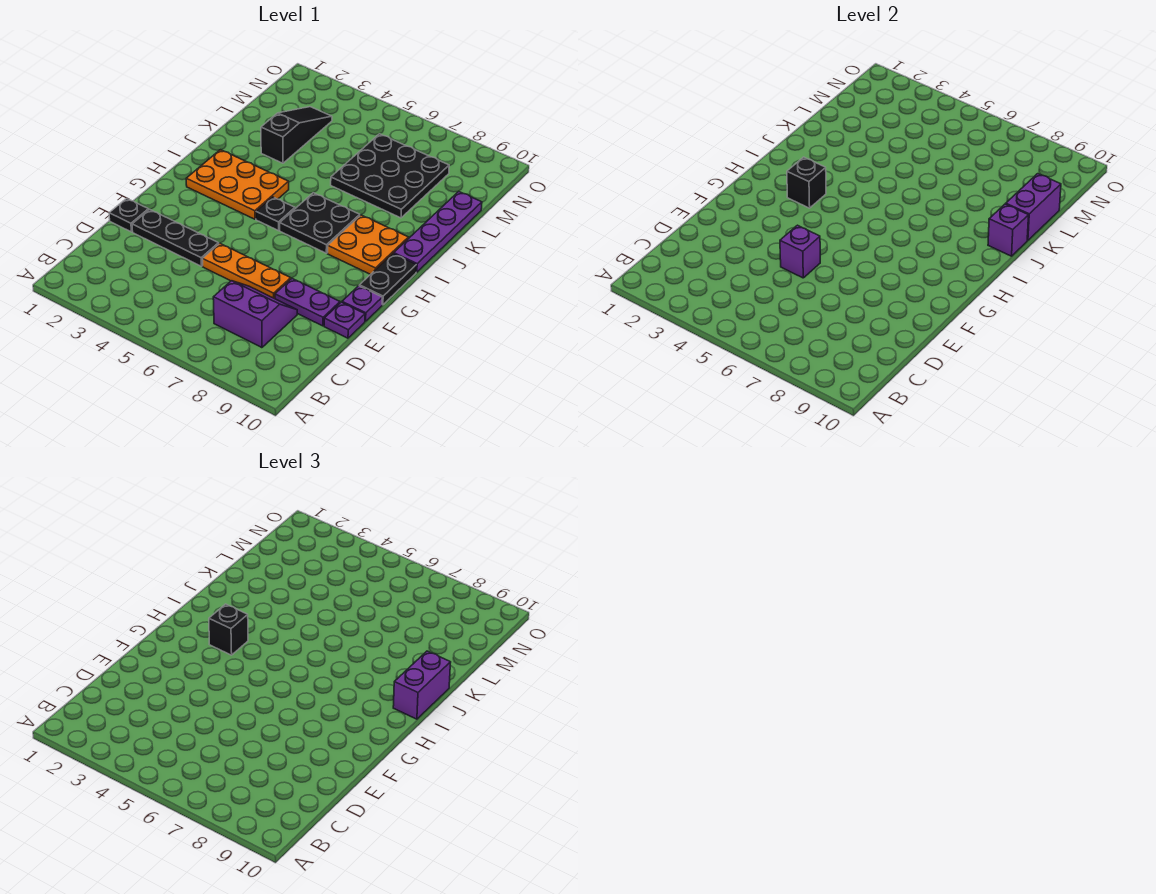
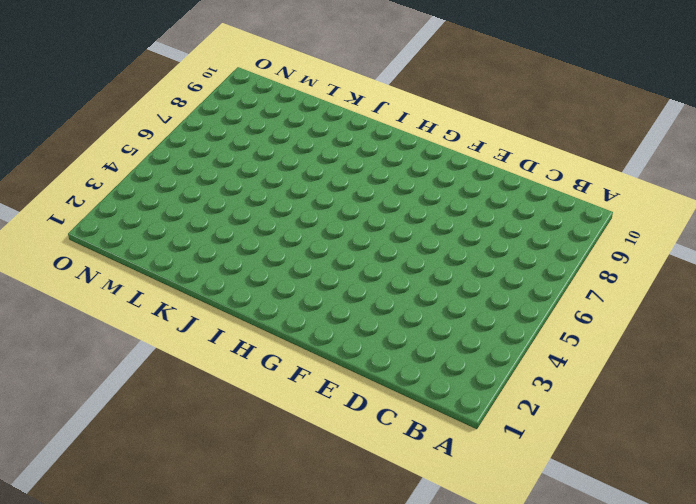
none -> purple slope C7:D8 level 1 top C
none -> black plate E1 level 1
none -> black plate E2:E4 level 1

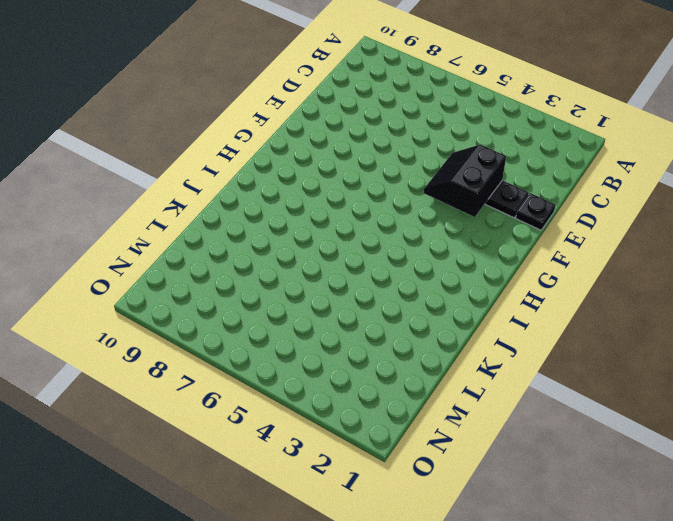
black slope E3:F4 level 2 top 3 -> none
none -> purple slope C7:D8 level 1 top C
none -> orange plate E5:E7 level 1
none -> purple plate E8:E9 level 1

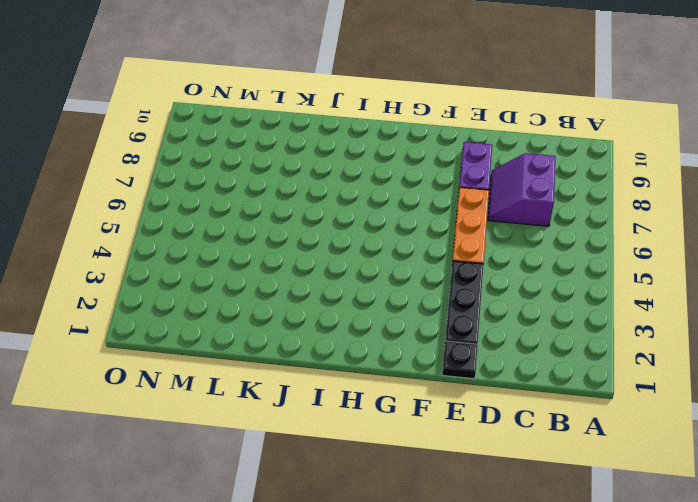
none -> purple plate E10 level 1
none -> purple plate F10 level 1
none -> black plate G10:H10 level 1

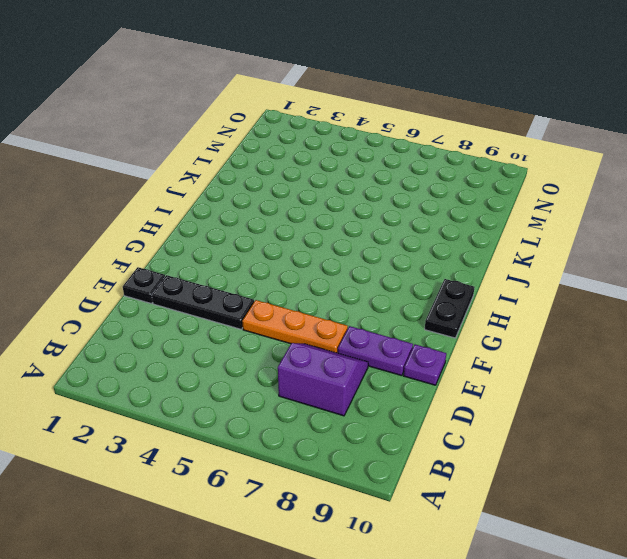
none -> purple plate F10 level 1
none -> orange plate H2:I4 level 1
none -> black plate H5 level 1

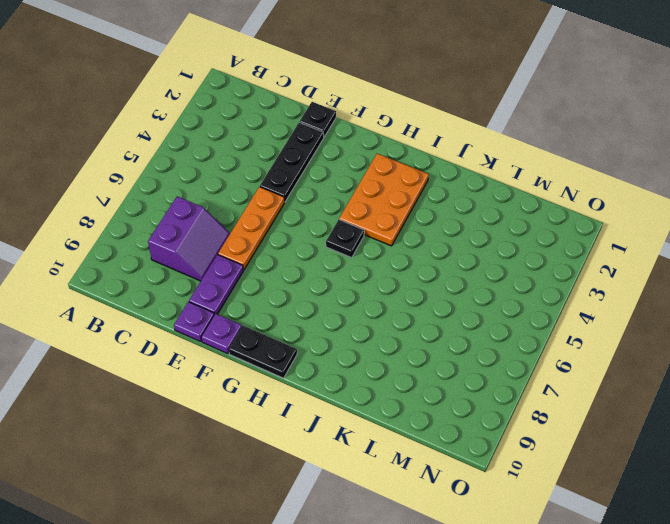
none -> black plate H6:I7 level 1
none -> orange plate H8:I9 level 1
none -> purple plate I10:L10 level 1

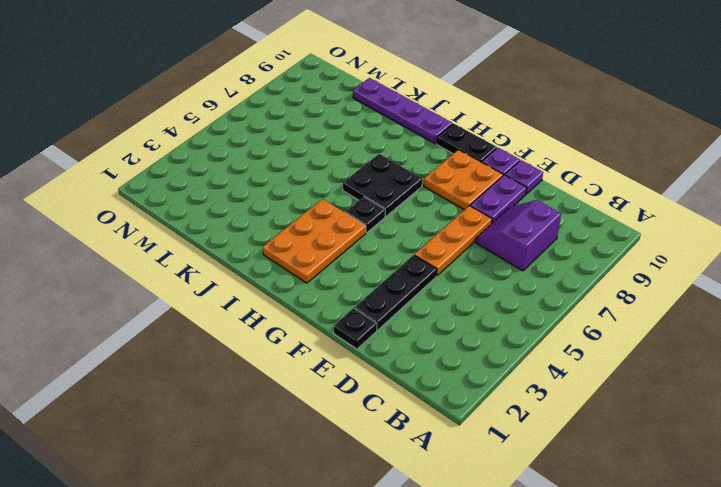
orange plate F8:G9 level 1 -> orange plate H8:I9 level 1
none -> black slope K3:M3 level 1 top K
none -> black plate K6:M8 level 1
none -> purple brick E5 level 2

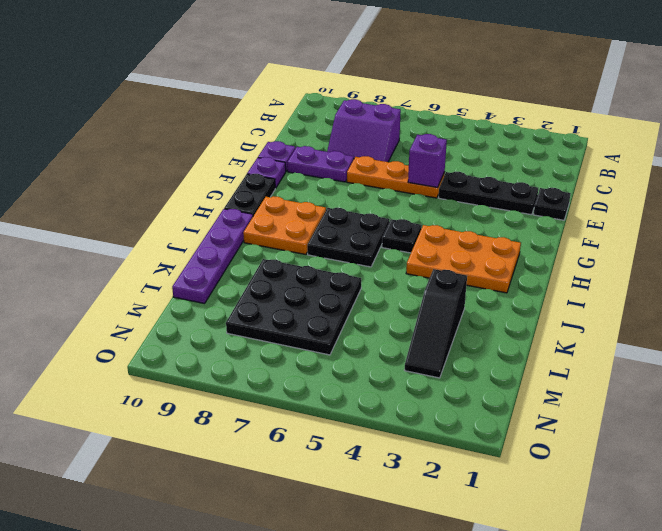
none -> black brick H3 level 2
none -> purple brick J10 level 2
none -> purple brick K10:L10 level 2

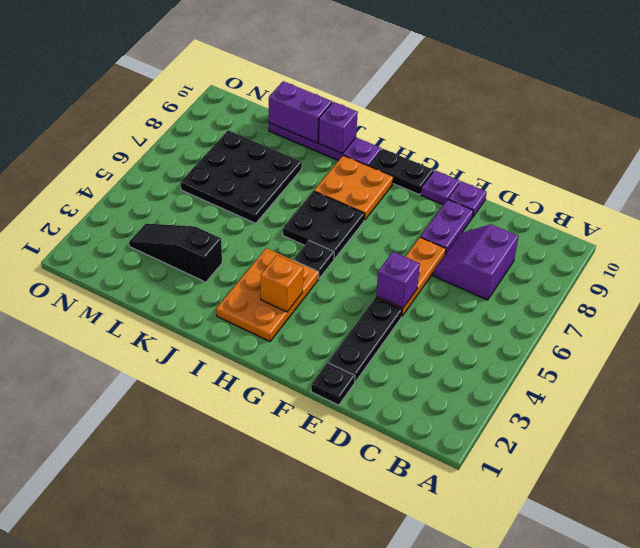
orange brick H3 level 2 -> black brick H3 level 2
none -> black brick H3 level 3
none -> purple brick I10:J10 level 3

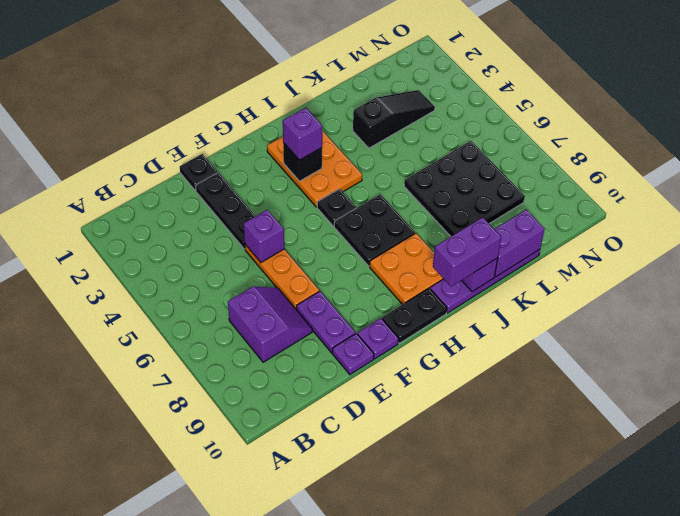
purple brick H3 level 3 -> black brick H3 level 3

